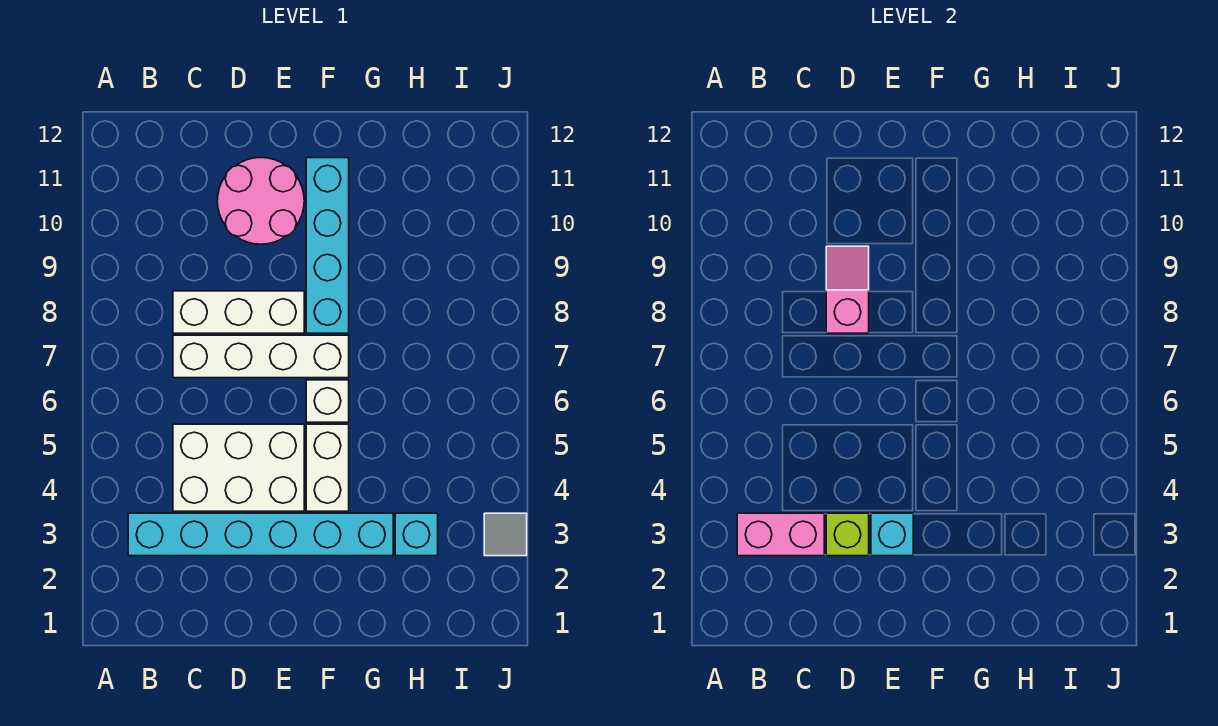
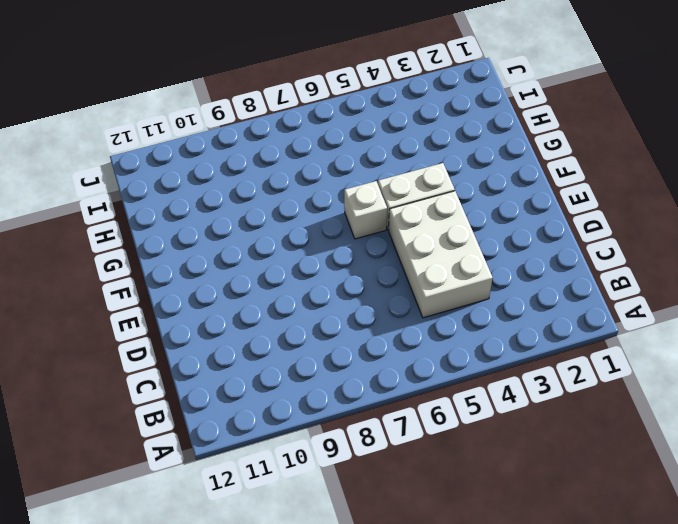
none -> cyan brick B3:G3 level 1
none -> white brick C7:F7 level 1
none -> white brick C8:E8 level 1

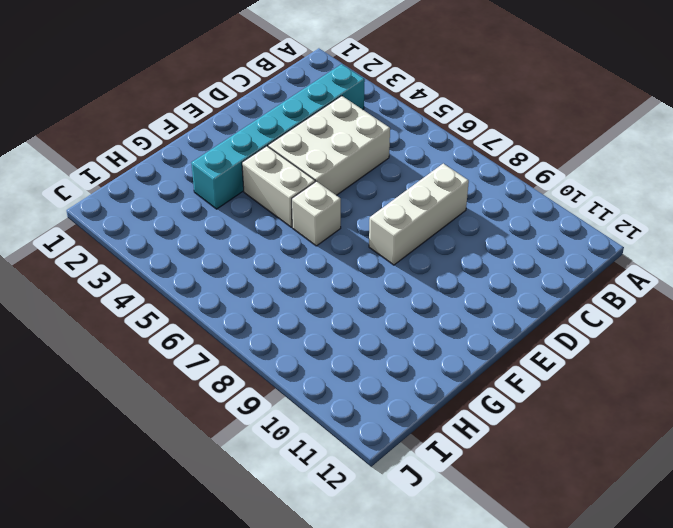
none -> white brick C7:F7 level 1
none -> pink round brick D10:E11 level 1
none -> cyan brick F8:F11 level 1

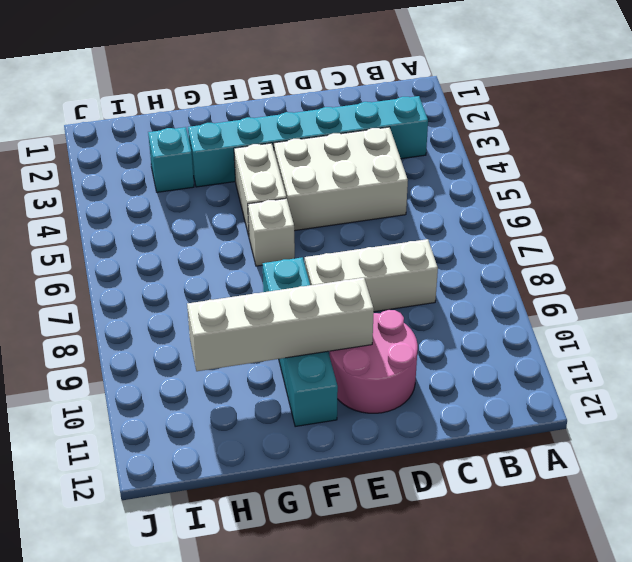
white brick E10:H10 level 2 -> white brick C7:F7 level 1
none -> grey tile J3 level 1
none -> pink brick B3:C3 level 2
none -> lime brick D3 level 2

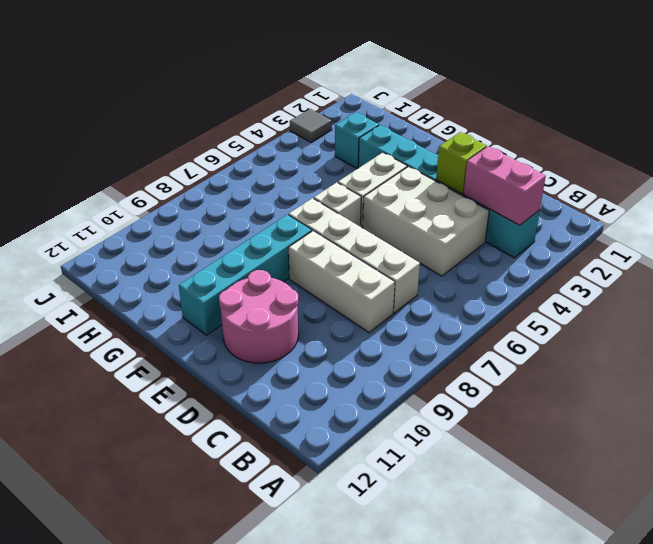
none -> pink slope D8:D9 level 2 top 8
none -> cyan brick E3 level 2

